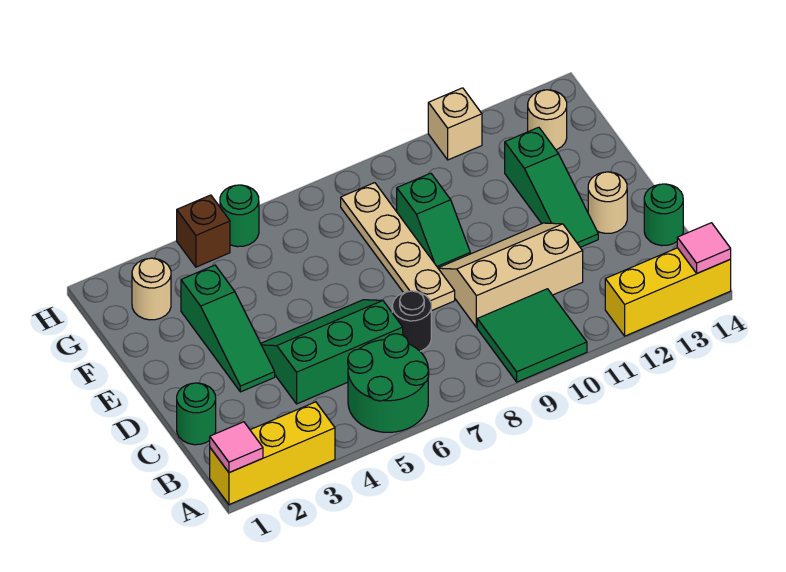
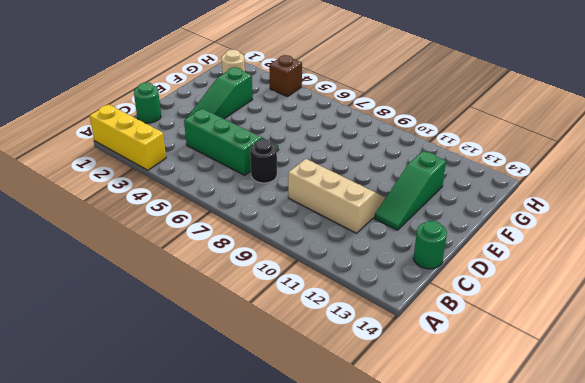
none -> green round brick A5:B6 level 1
none -> green tile A9:B10 level 1
none -> yellow brick A12:A14 level 1

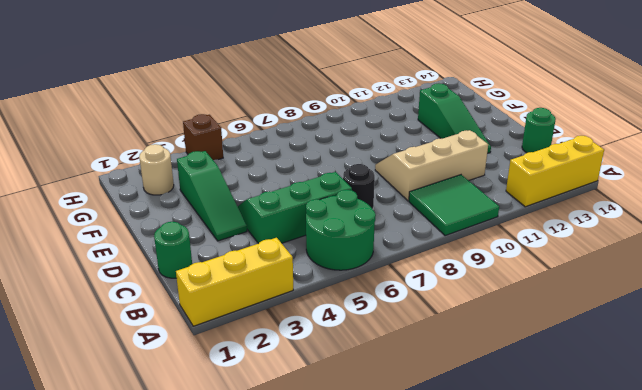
none -> tan plate D8:G8 level 1
none -> tan round brick D13 level 1
none -> green slope E9:F9 level 1 top F

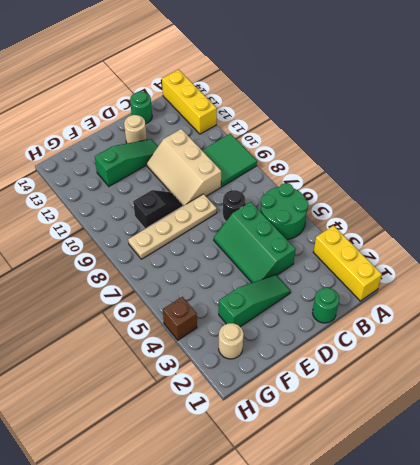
black slope E9:F9 level 1 top F -> green slope E9:F9 level 1 top F
none -> tan round brick G13 level 1
none -> green round brick H5 level 1
none -> tan brick H11 level 1

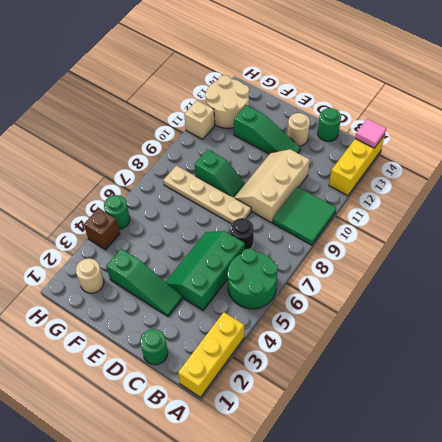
tan round brick G12:H13 level 1 -> tan round brick G13 level 1
none -> pink tile A1 level 2

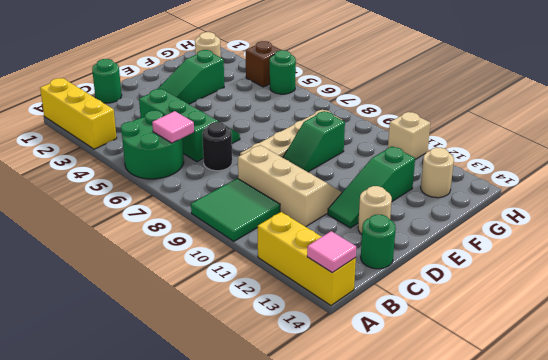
pink tile B6 level 2 -> pink tile A1 level 2

